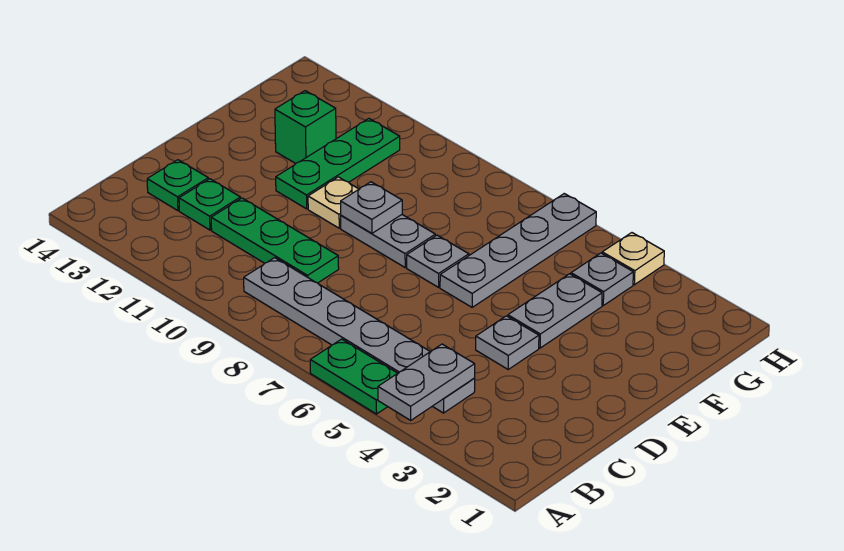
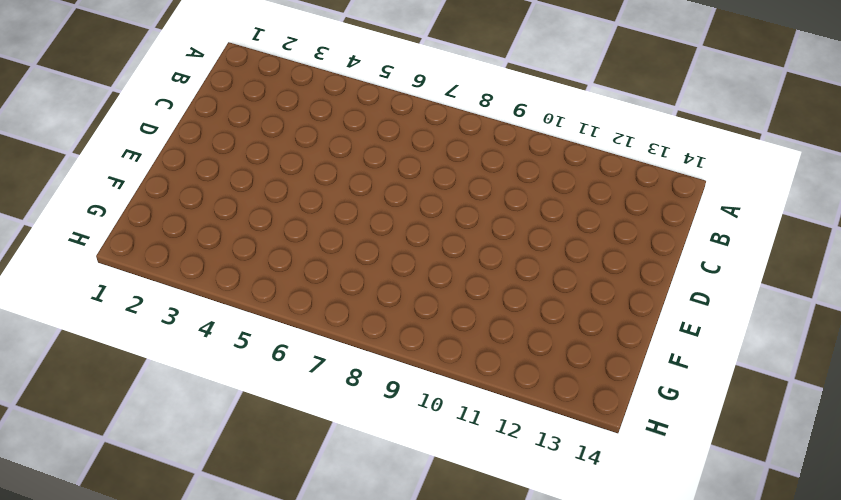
none -> green plate A5:A6 level 1
none -> grey plate B4:B9 level 1
none -> green plate C9:C11 level 1

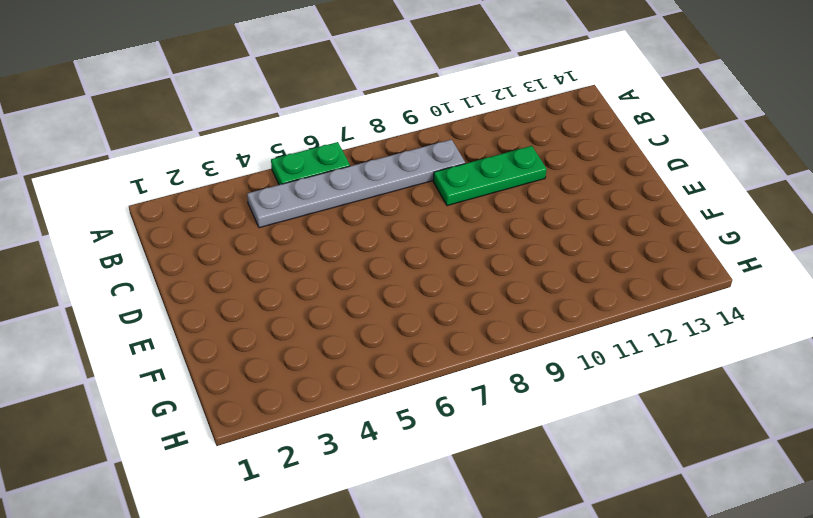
none -> green plate C12 level 1
none -> green plate C13 level 1
none -> grey plate D4 level 1

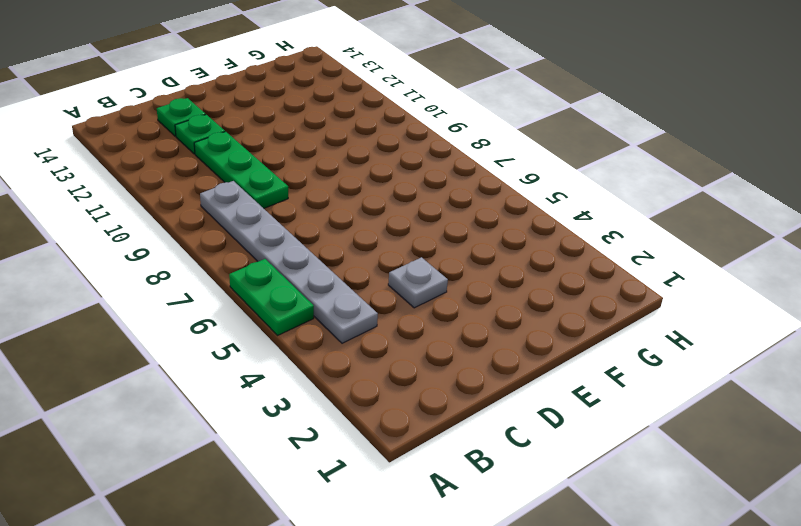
none -> grey plate E4:F4 level 1
none -> grey plate E6:H6 level 1
none -> grey plate E7 level 1

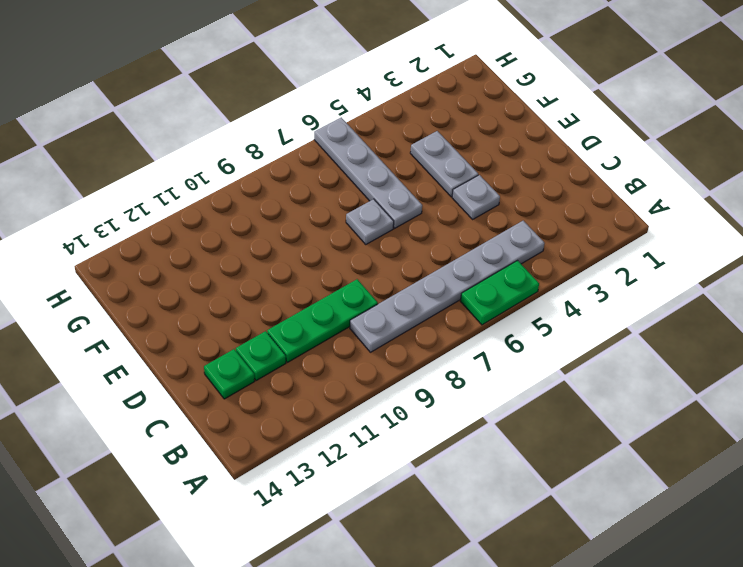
none -> grey plate E8:E9 level 1
none -> tan plate E10 level 1
none -> green plate E11:G11 level 1

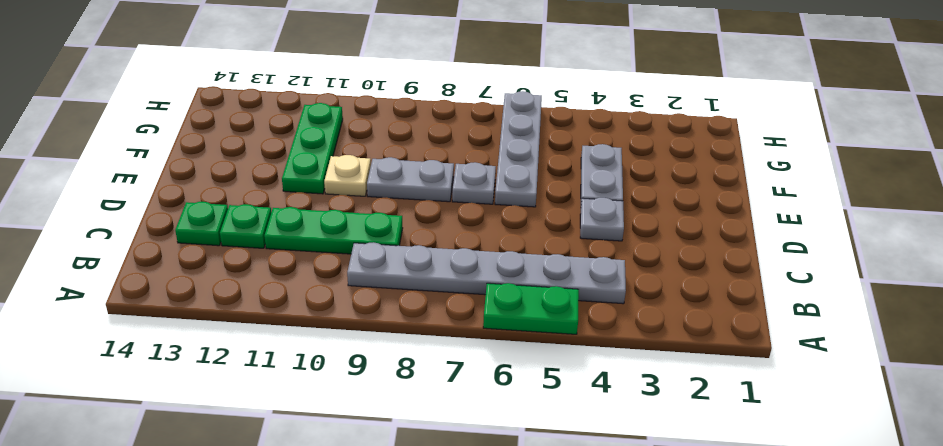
none -> green brick F12 level 1
none -> grey plate G4 level 1
none -> tan plate H4 level 1

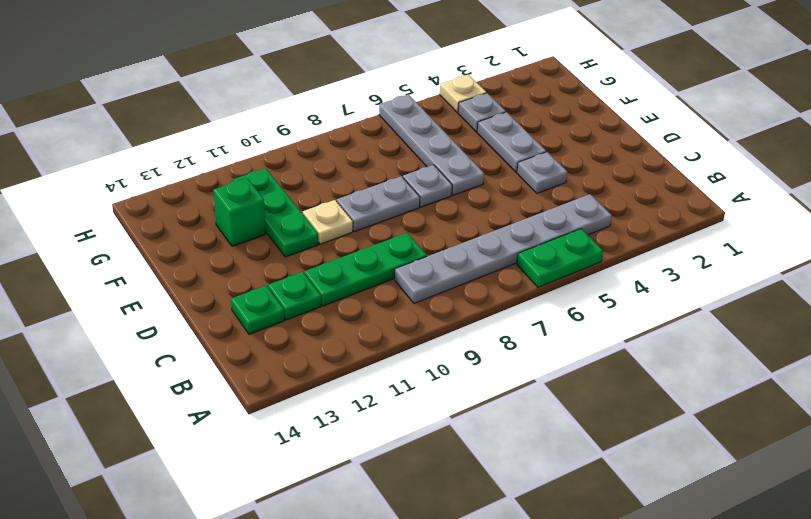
none -> grey plate A4:B4 level 2
none -> grey plate E9 level 2

